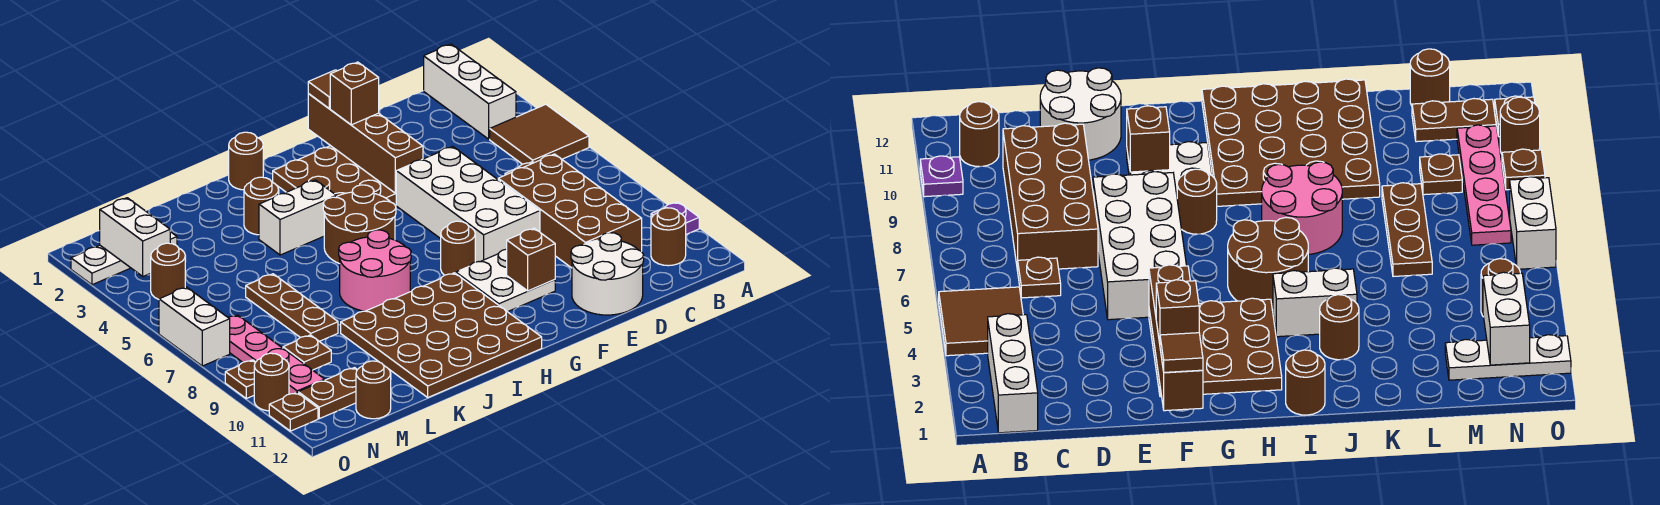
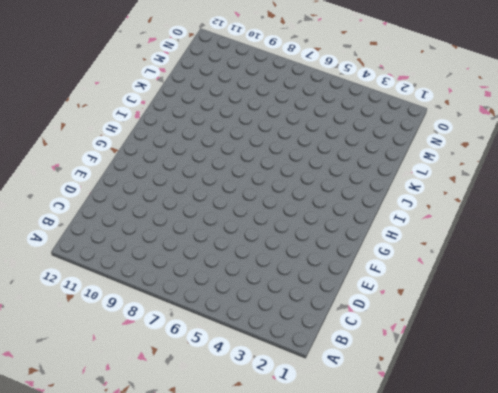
none -> brown tile A4:B5 level 1
none -> purple plate A10 level 1
none -> white brick B1:B3 level 1
none -> brown round brick B11 level 1

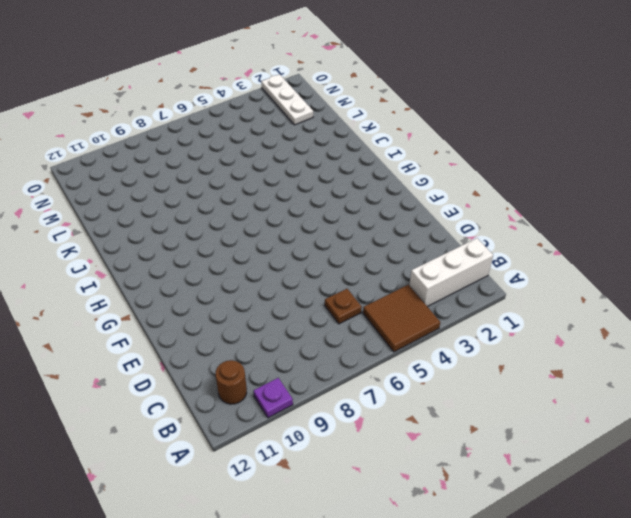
none -> brown brick C7:D10 level 1
none -> white round brick D11:E12 level 1
none -> white brick E5:F8 level 1
none -> brown plate F2:H4 level 1

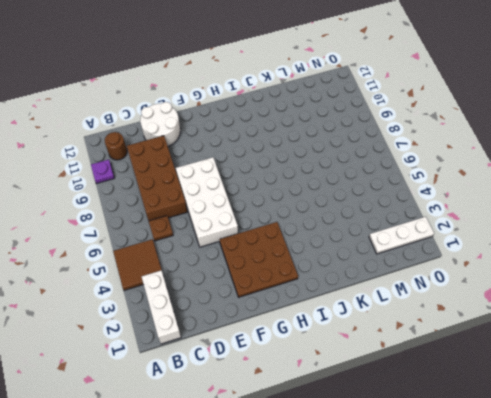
none -> white plate F9:G10 level 1
none -> brown round brick G8 level 1
none -> brown round brick H5:I6 level 1
none -> brown plate H9:K12 level 1

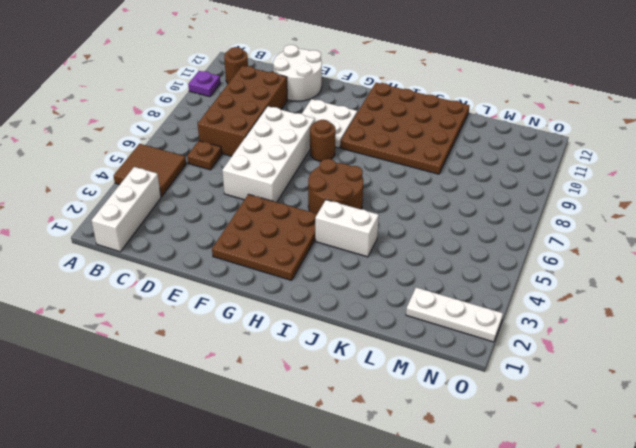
none -> brown round brick I1 level 1
none -> pink round brick I7:J8 level 1
none -> brown round brick J3 level 1
none -> brown plate L6:L8 level 1

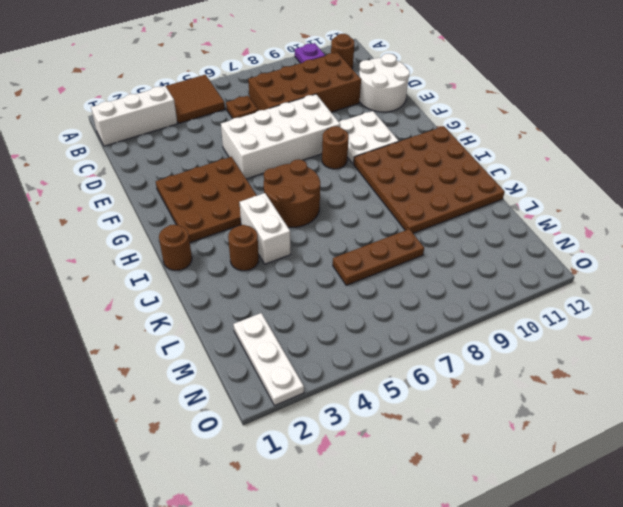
none -> pink round brick I7:J8 level 1
none -> brown plate M9 level 1
none -> brown plate M11:N11 level 1
none -> brown round brick M12 level 1

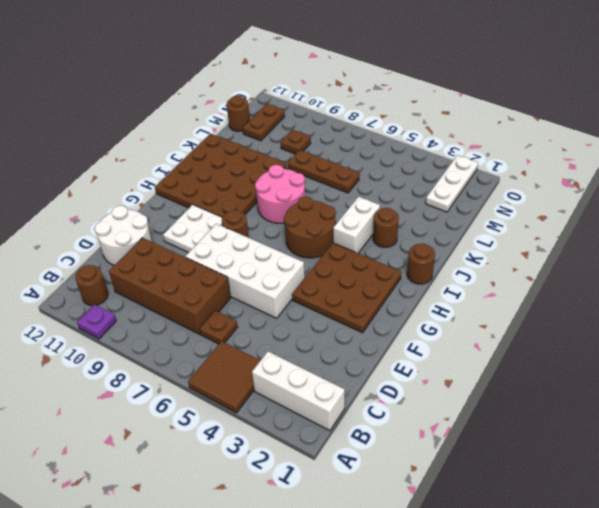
none -> brown round brick N4 level 1
none -> pink plate N7:N10 level 1
none -> white brick O6:O7 level 1
none -> brown plate O9 level 1

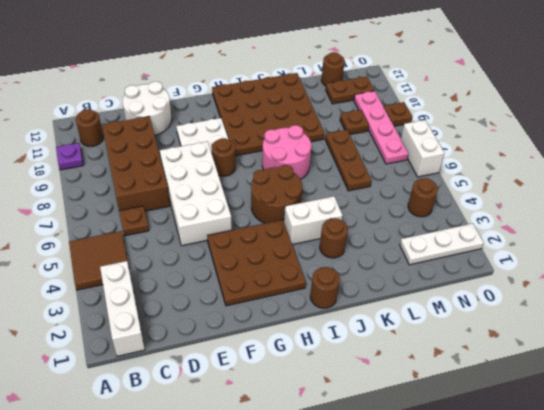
none -> brown round brick O10 level 1
none -> brown plate O11 level 1
none -> brown brick F1:F4 level 2
none -> brown brick F10 level 2

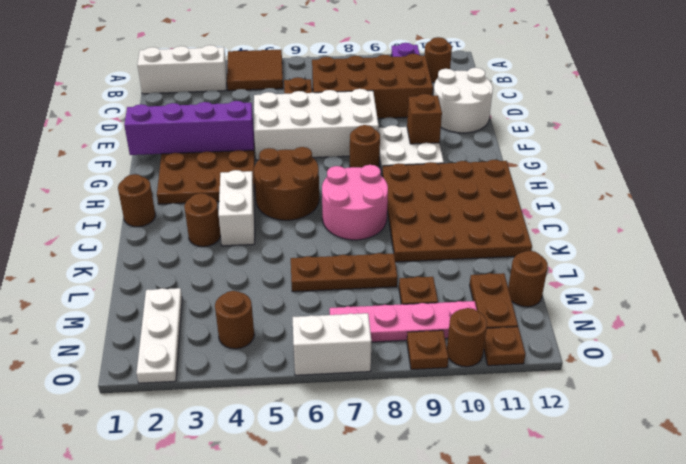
purple brick F1:F4 level 2 -> brown brick F1:F4 level 2
none -> white brick N2:N3 level 2
none -> brown tile F1 level 3
none -> brown brick F2 level 3

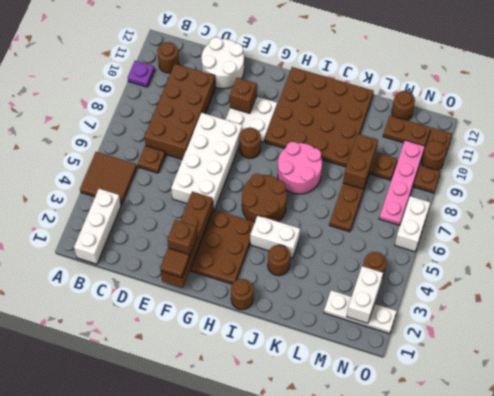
brown brick L8:L9 level 2 -> none

